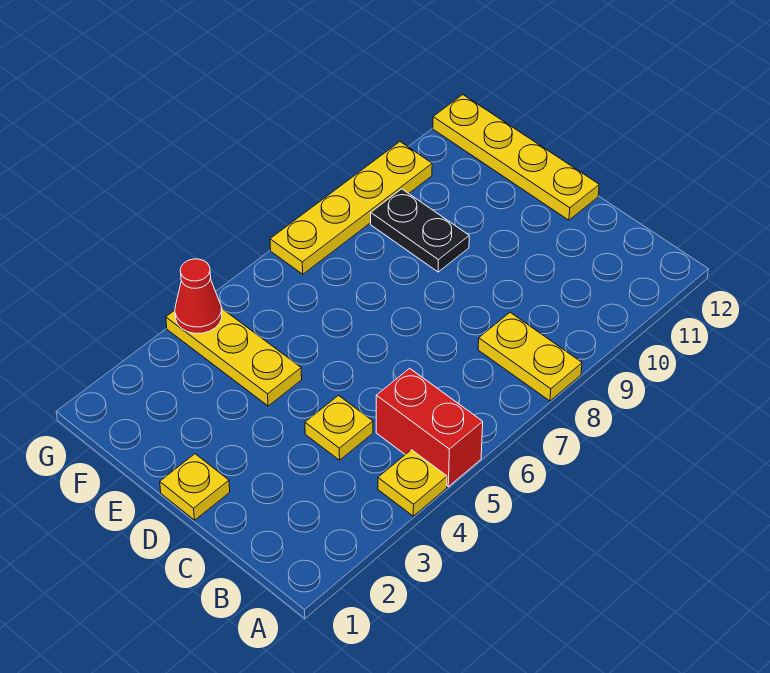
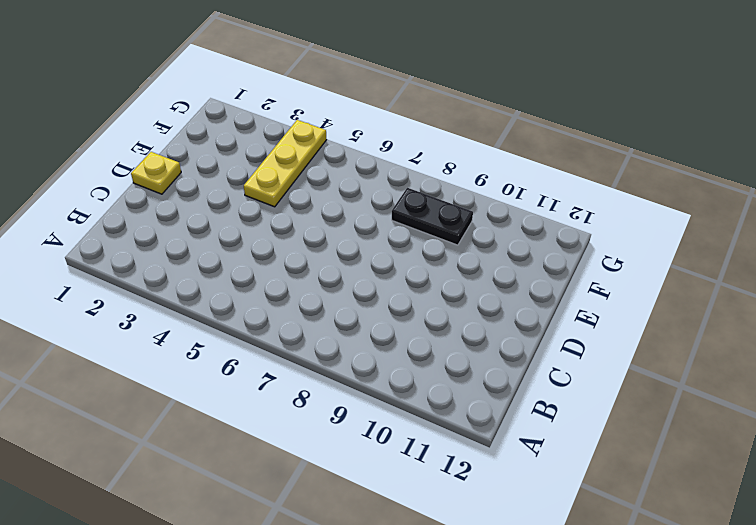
black plate F8:F9 level 1 -> black plate E9:F9 level 1
none -> yellow plate A4 level 1
none -> red brick A5:B5 level 1

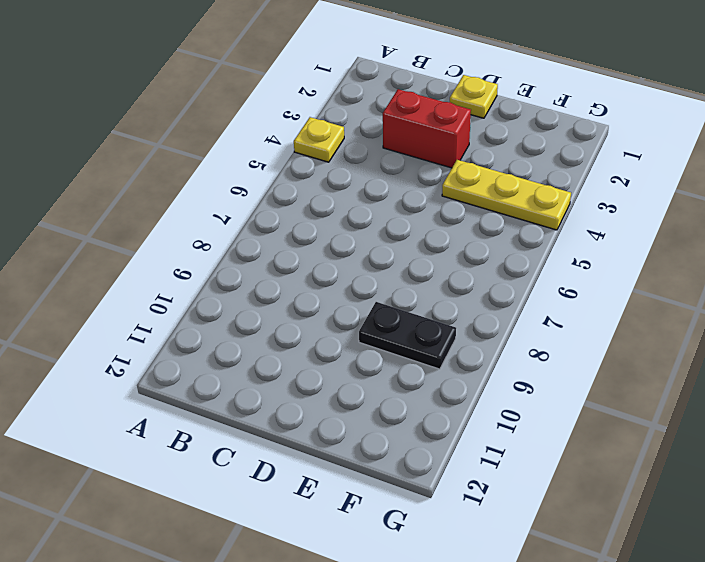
red brick C3:D3 level 1 -> red brick A5:B5 level 1
none -> yellow plate A8:B8 level 1
none -> yellow plate C4 level 1

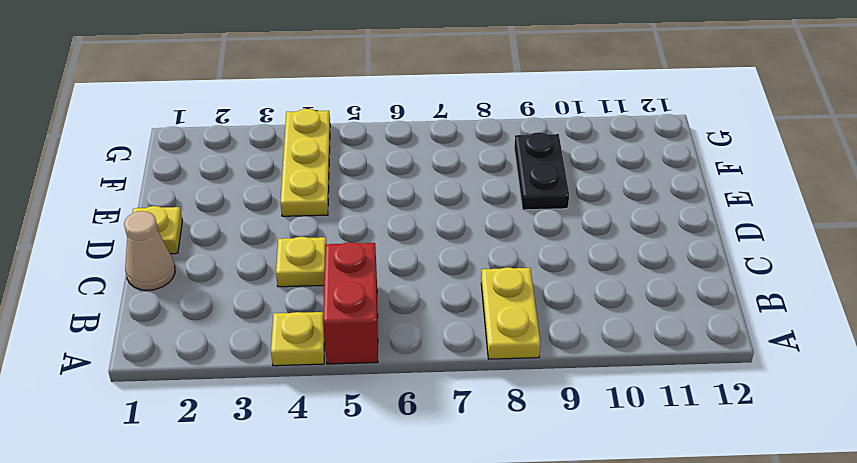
tan cone C1 level 1 -> none
none -> yellow plate D12:G12 level 1
none -> yellow plate G7:G10 level 1

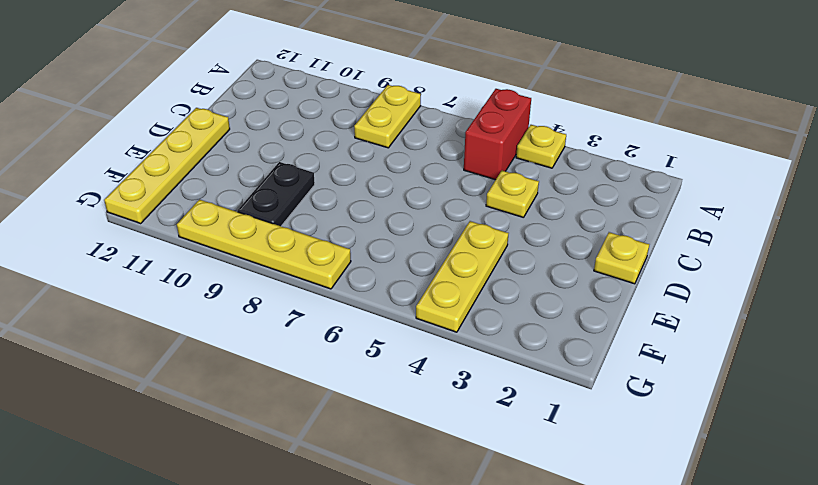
none -> red cone G4 level 2

